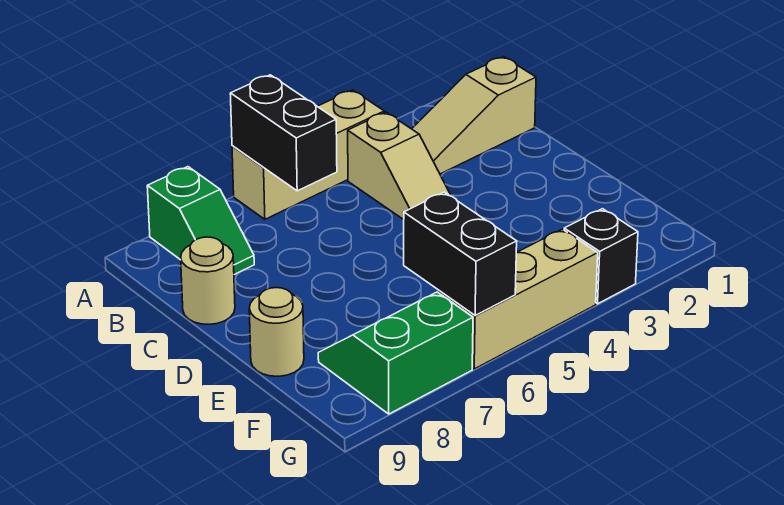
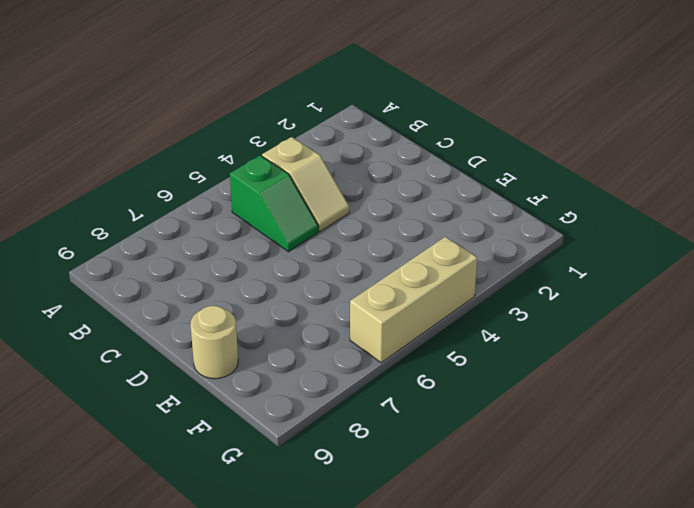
green slope B5:C5 level 1 top B -> green slope A8:B8 level 1 top A
none -> tan brick A4:A6 level 1
none -> tan slope B1:B3 level 1 top 1

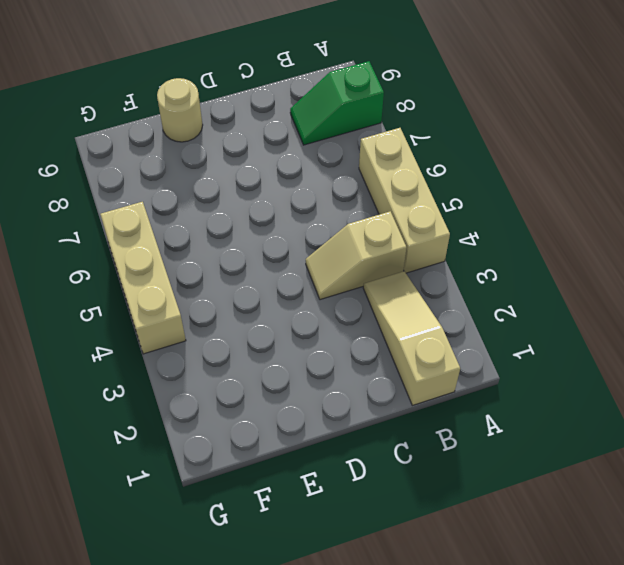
none -> tan round brick C9 level 1
none -> green slope F7:G8 level 1 top G

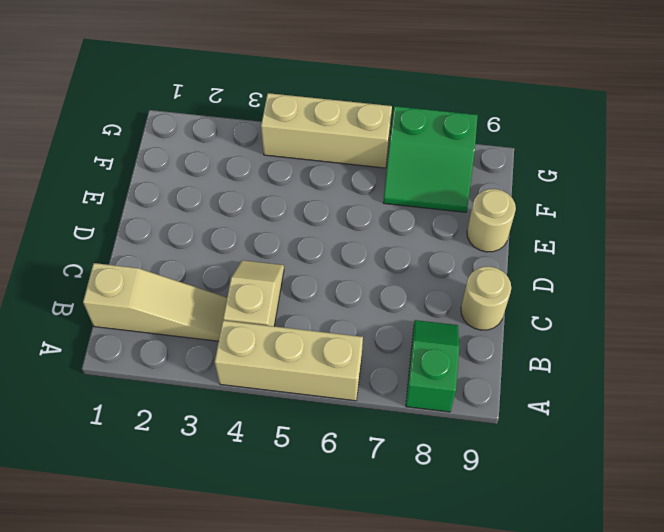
none -> black brick G3 level 1
none -> black brick A6:B6 level 2

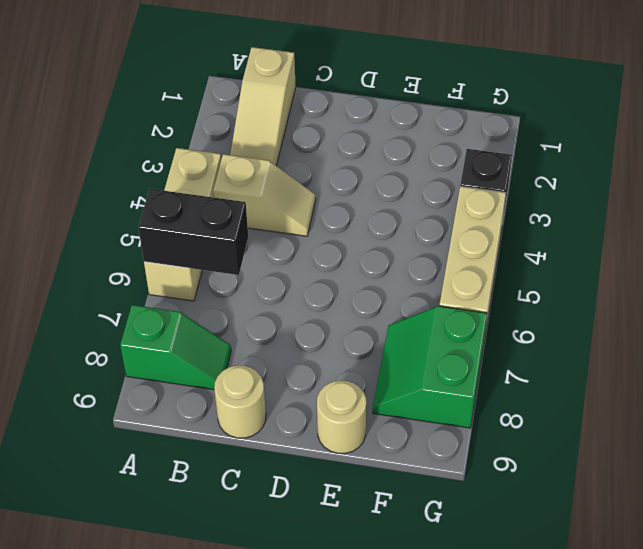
none -> black brick F6:G6 level 2

